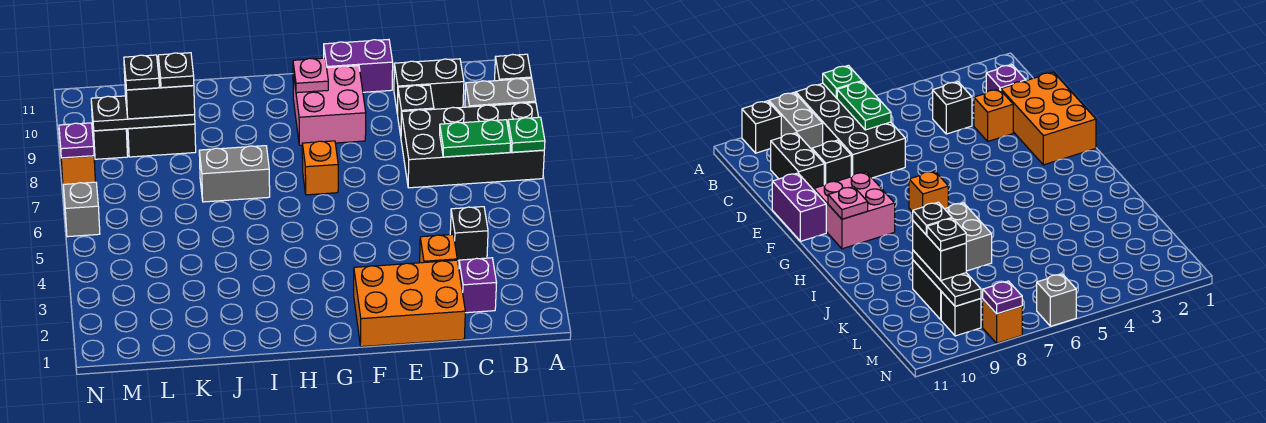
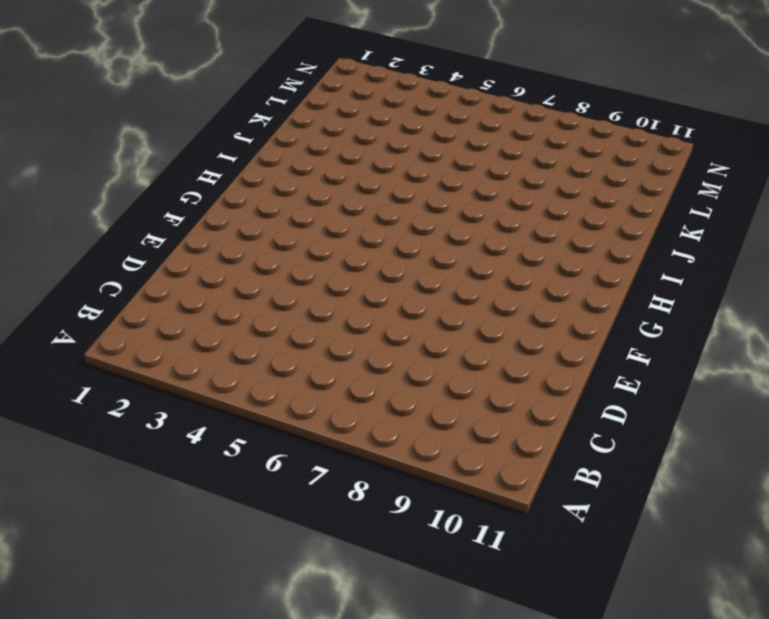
none -> black brick A7:D8 level 1
none -> grey brick A9:B9 level 1
none -> black brick A10 level 1

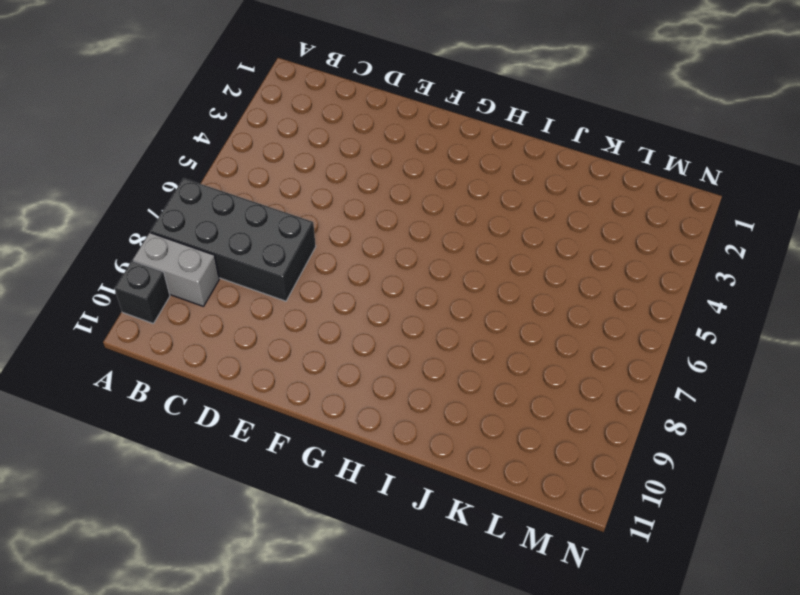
none -> purple brick C2 level 1
none -> black brick C4 level 1
none -> black brick C10:D10 level 1

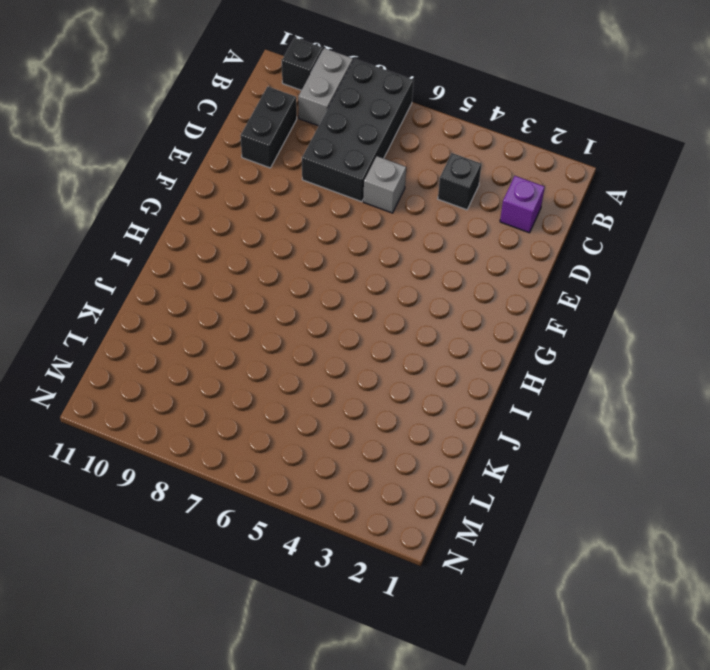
grey brick D6 level 1 -> grey brick N6 level 1
none -> orange brick D1:F2 level 1
none -> orange brick D3 level 1
none -> black brick D9 level 1

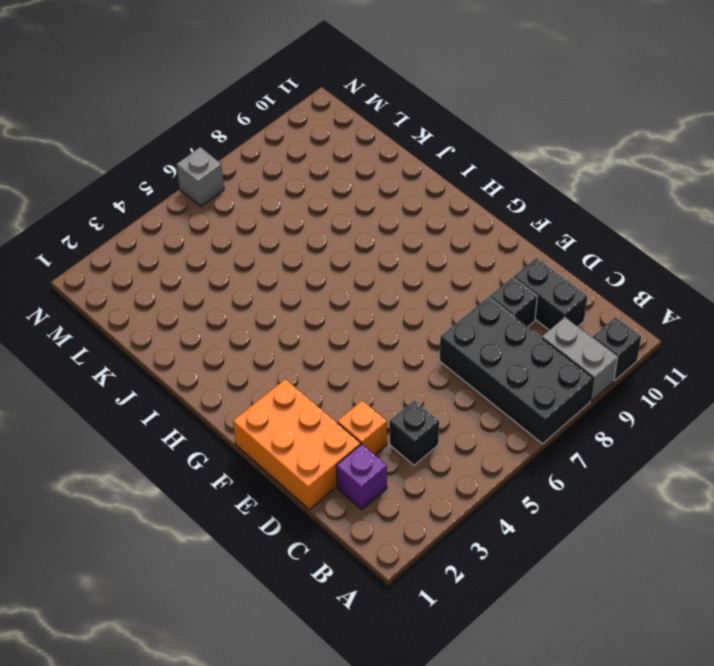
none -> purple brick E11:F11 level 1
none -> pink brick F9:G10 level 1
none -> orange brick G7 level 1

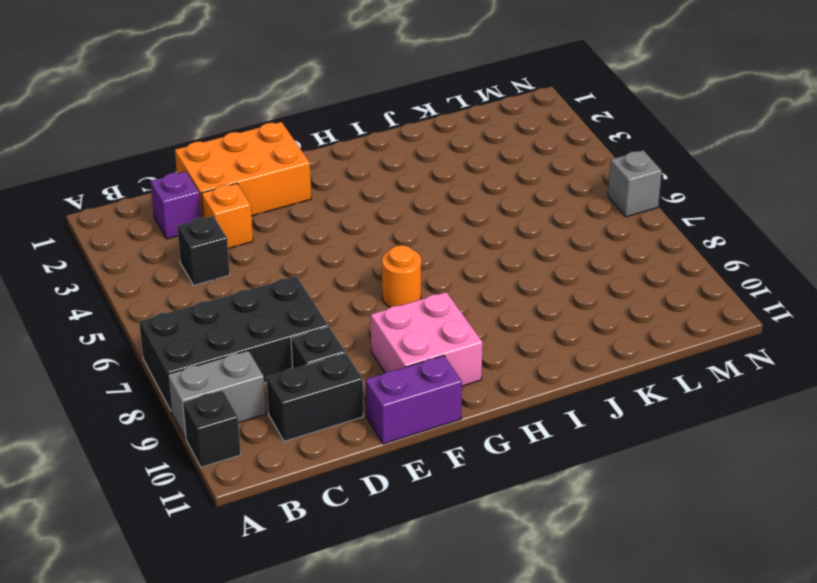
orange round brick G7 level 1 -> orange brick G7 level 1
none -> grey brick I7:J7 level 1
none -> black brick K9:L9 level 1
none -> black brick M9 level 1

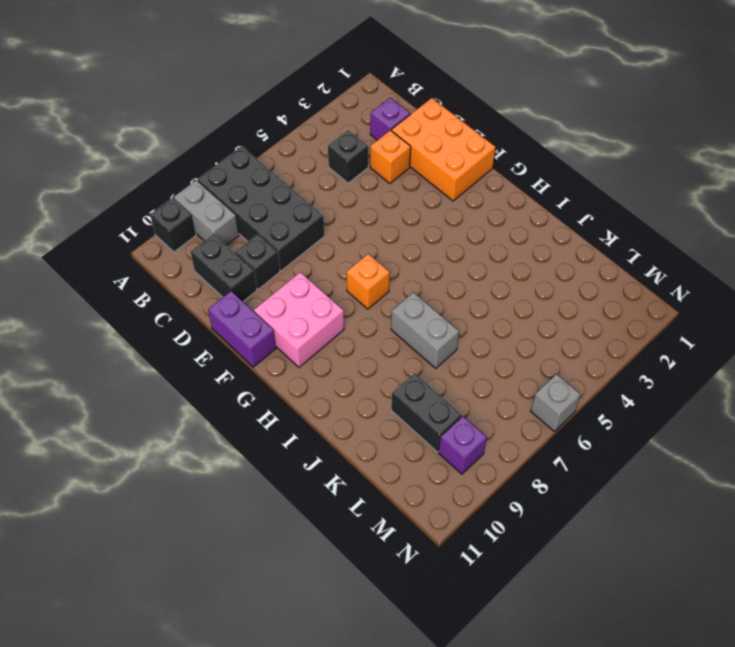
purple brick M9 level 1 -> black brick M9 level 1
none -> orange brick N8 level 1
none -> green plate A7 level 2
none -> green plate B7:C7 level 2

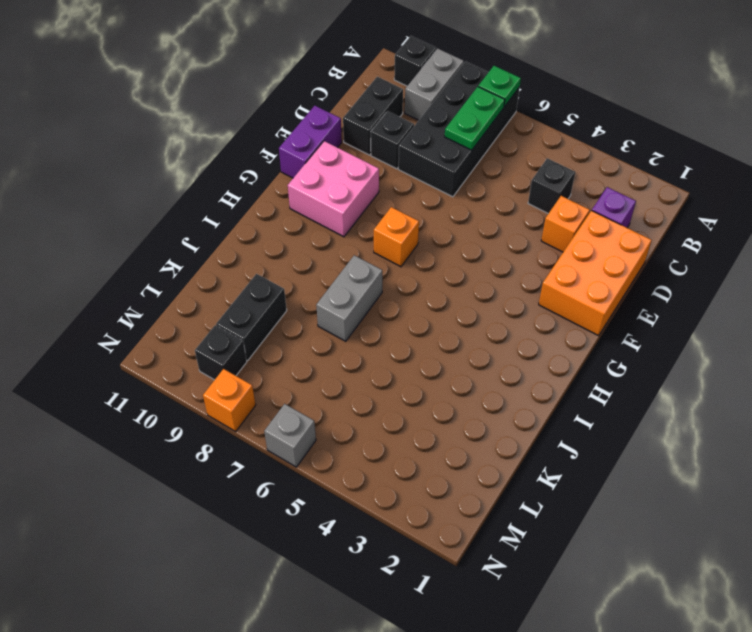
none -> pink plate G10 level 2
none -> black plate K9:M9 level 2
none -> purple plate N8 level 2

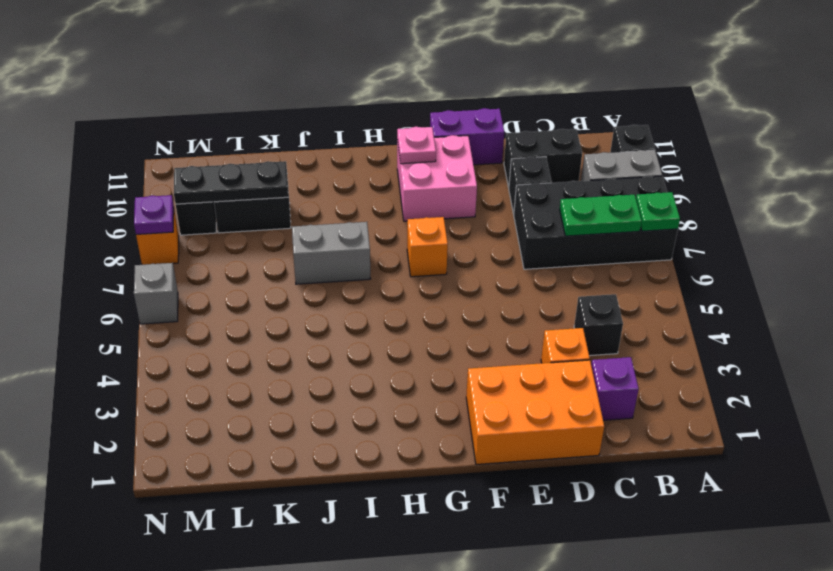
none -> black brick K9:L9 level 3
none -> black plate K9 level 4
none -> black plate L9 level 4

